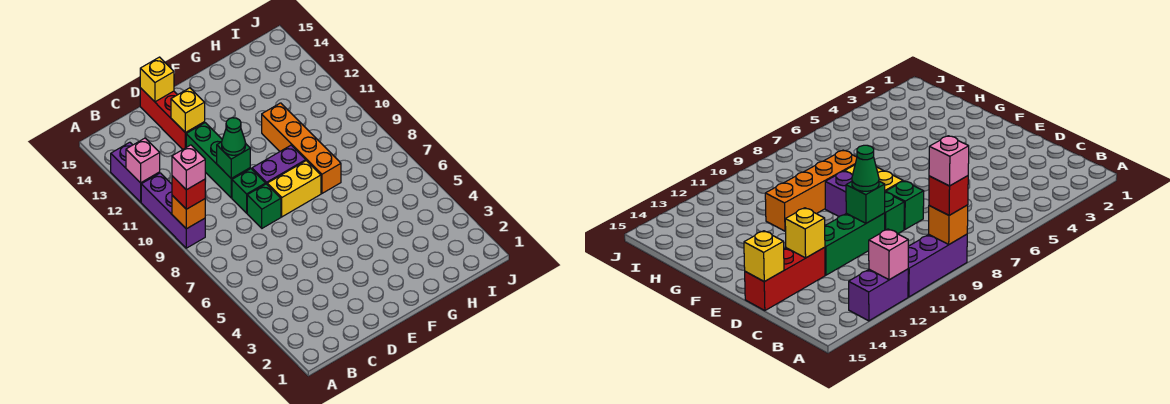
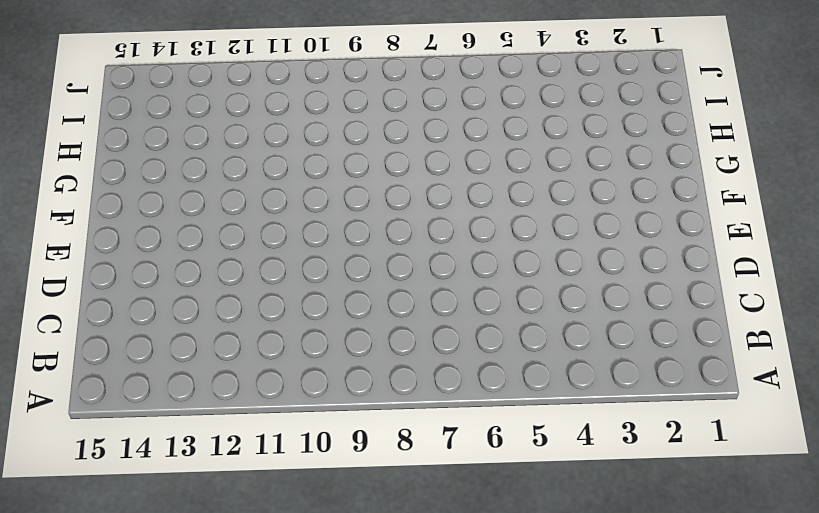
none -> purple brick A9:A11 level 1
none -> purple brick A12:A13 level 1
none -> green brick D8 level 1

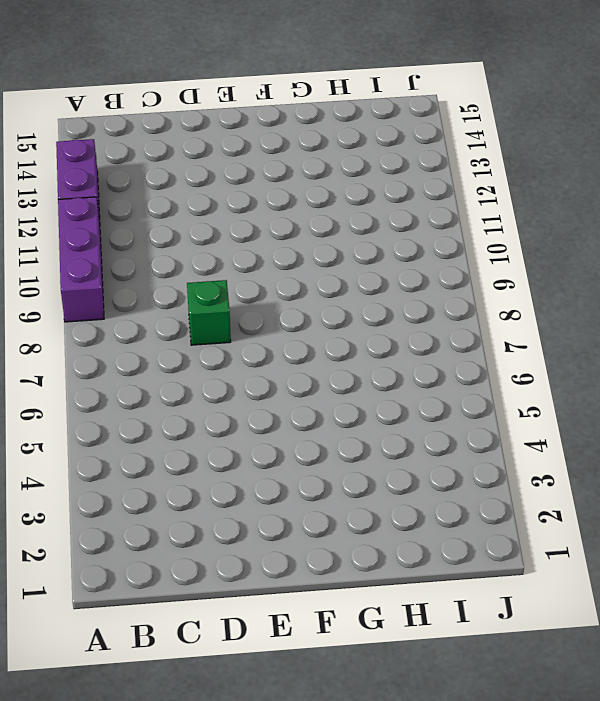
none -> green brick D9 level 1
none -> green brick D10:D12 level 1
none -> red brick D13:D15 level 1

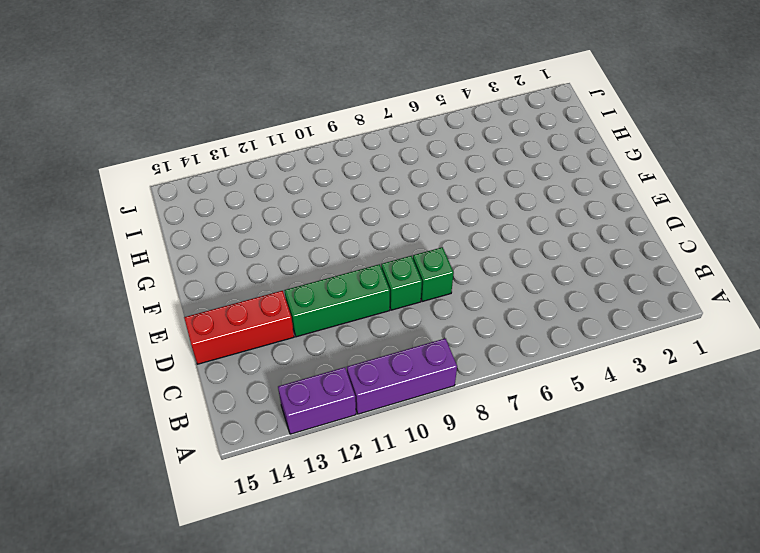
none -> yellow brick E8:F8 level 1
none -> purple brick E9:F9 level 1
none -> orange brick G8:G11 level 1

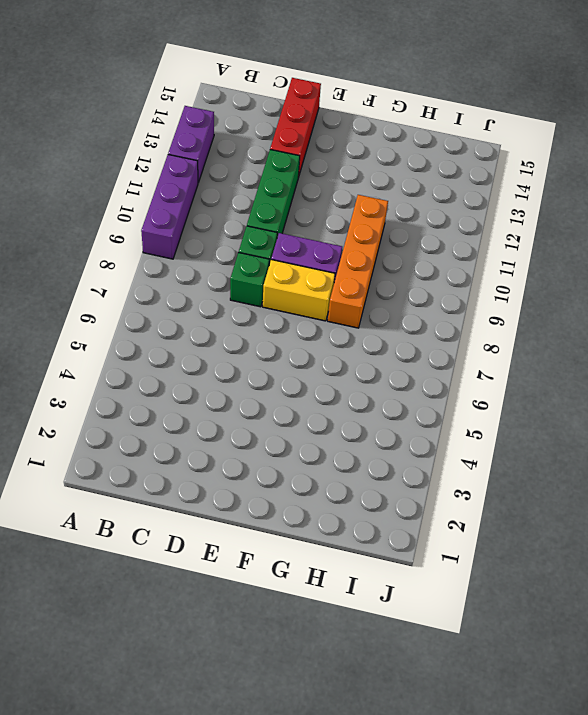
none -> orange brick A9 level 2
none -> pink brick A12 level 2
none -> green brick D10 level 2

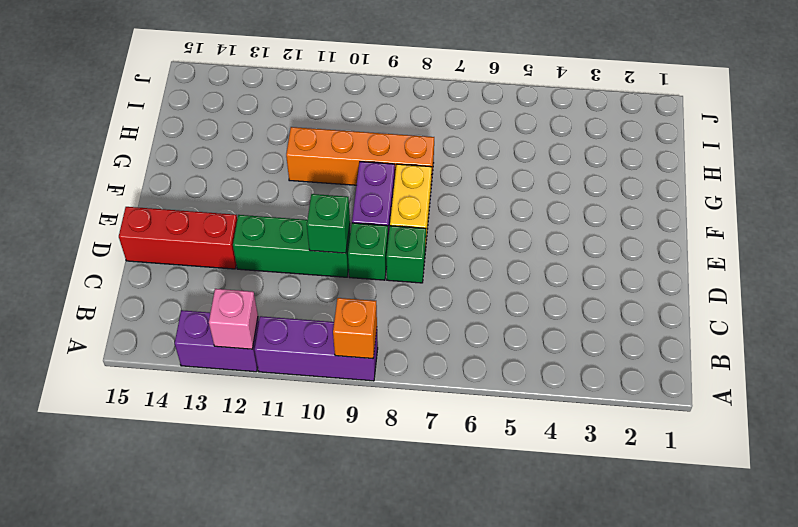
none -> yellow brick D13 level 2
none -> yellow brick D15 level 2
none -> red brick A9 level 3

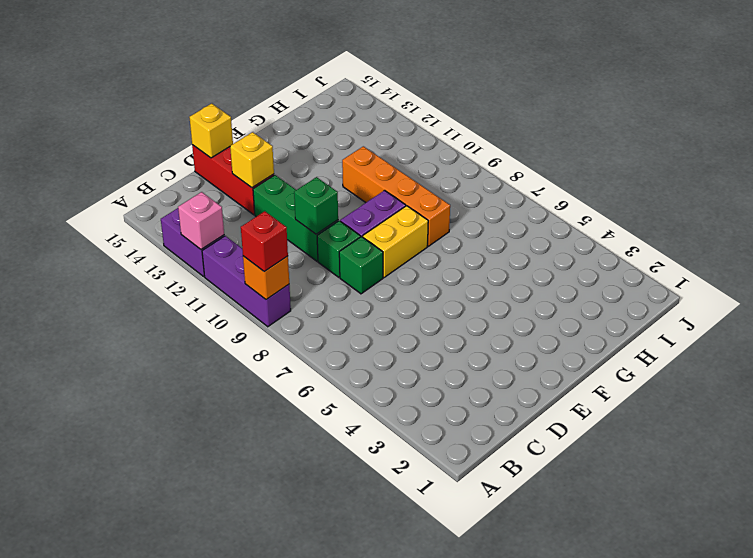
none -> green cone D10 level 3
none -> pink brick A9 level 4

